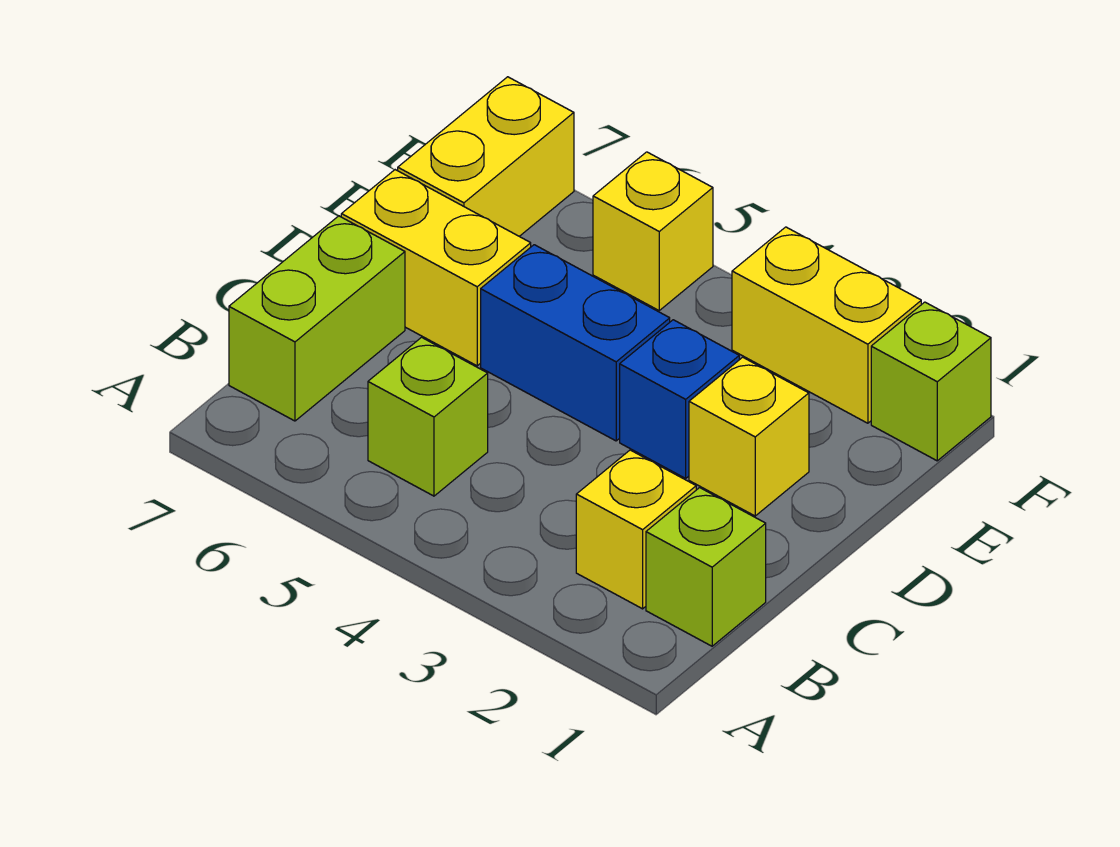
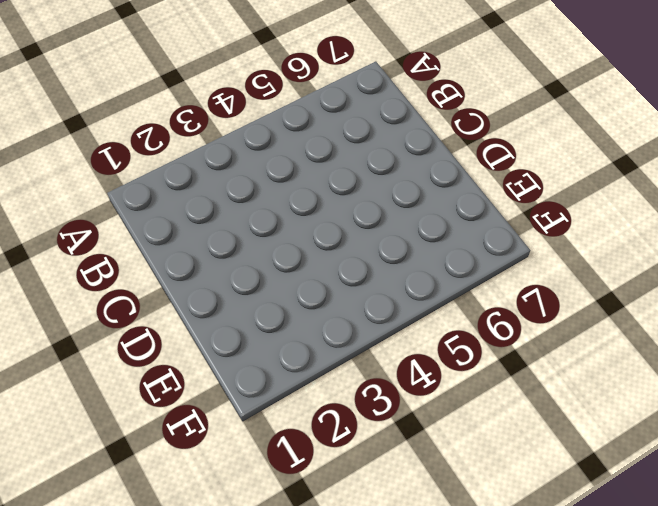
none -> lime brick B1 level 1
none -> yellow brick B2 level 1
none -> lime brick B5 level 1

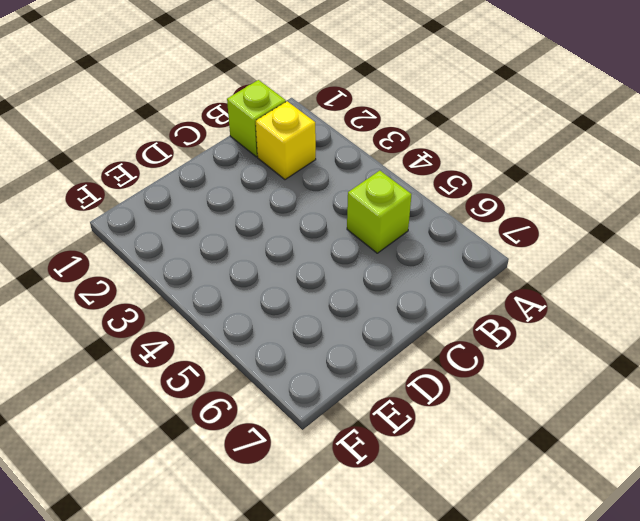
none -> lime brick B7:C7 level 1
none -> yellow brick D2 level 1
none -> blue brick D3 level 1

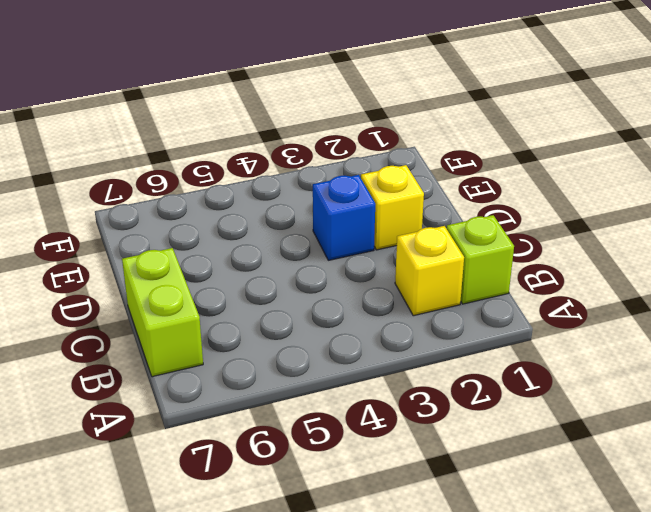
none -> lime brick B5 level 1
none -> blue brick D4:D5 level 1
none -> yellow brick D6:D7 level 1

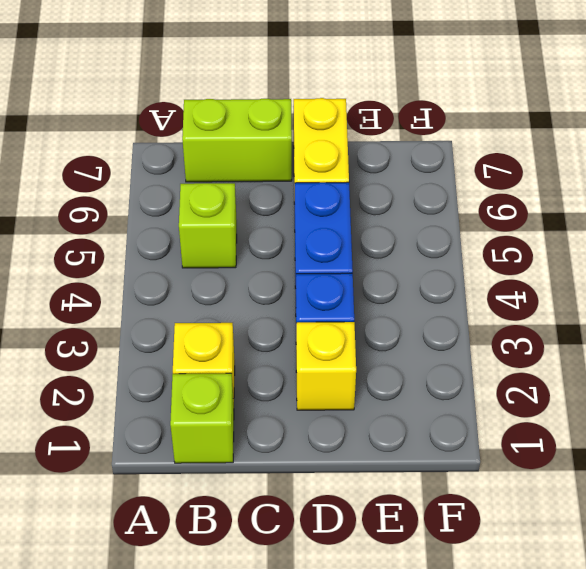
none -> yellow brick E7:F7 level 1
none -> lime brick F1 level 1
none -> yellow brick F2:F3 level 1

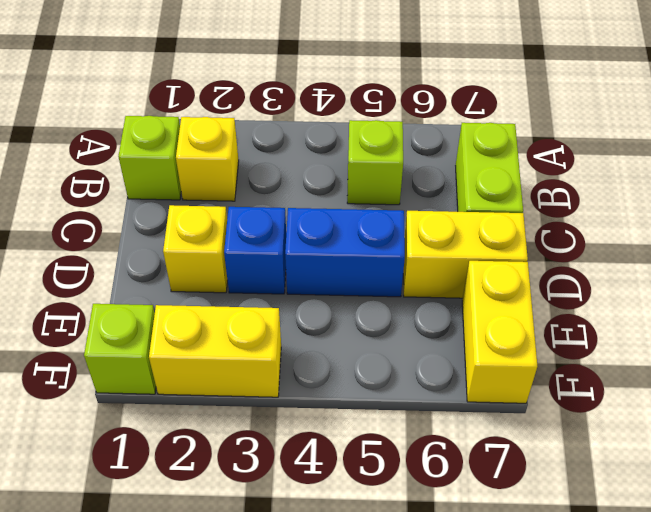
none -> yellow brick F5 level 1

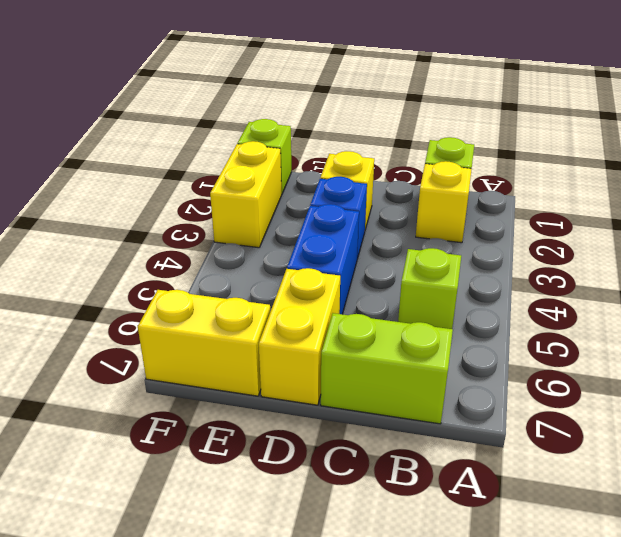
none -> yellow brick F5 level 1

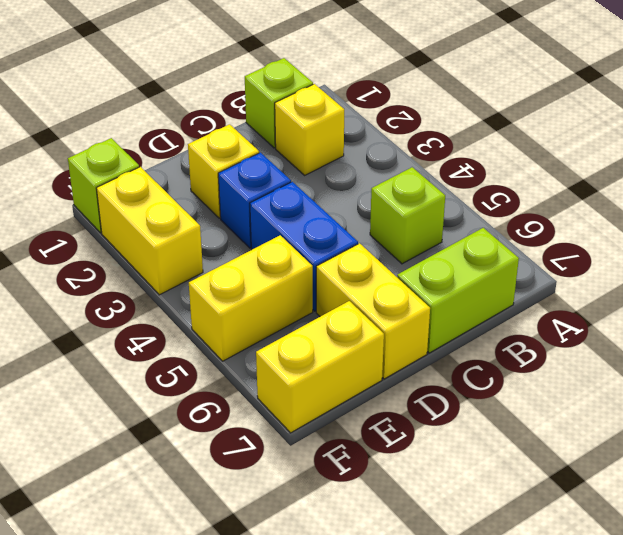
yellow brick E5:F5 level 1 -> yellow brick F5 level 1

